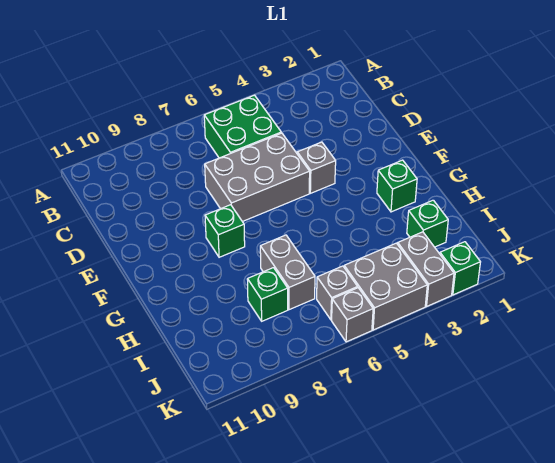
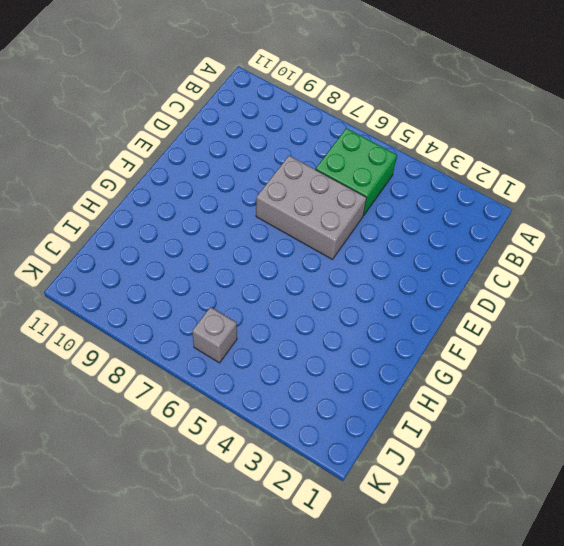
none -> grey brick E4 level 1
none -> green brick F8 level 1
none -> green brick G2 level 1

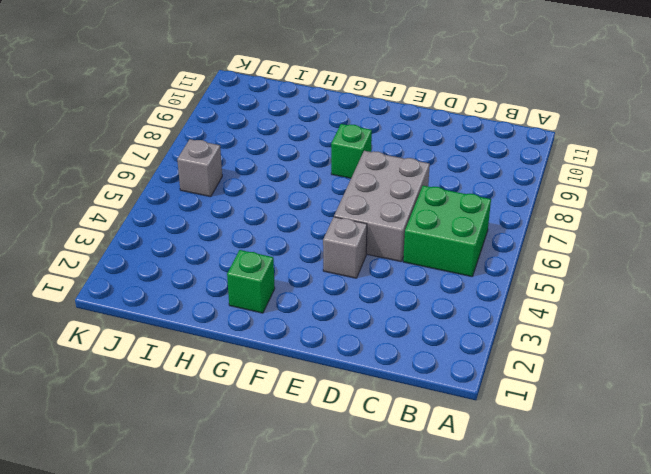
none -> grey brick H7:I7 level 1
none -> green brick I2 level 1
none -> green brick I8 level 1

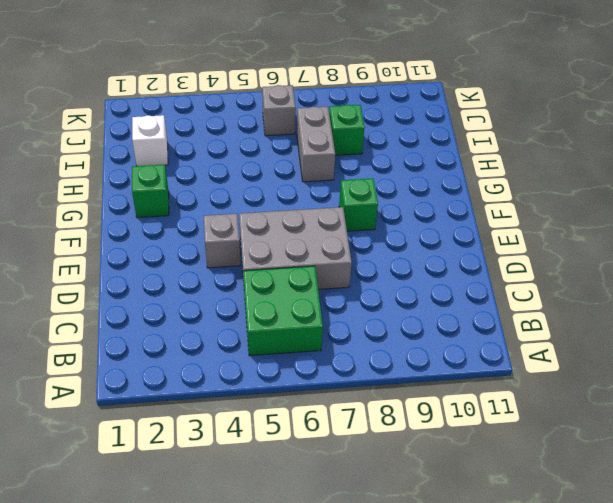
white brick I2 level 1 -> green brick I2 level 1
none -> grey brick J3:K3 level 1
none -> grey brick J4:K5 level 1
none -> green brick K2 level 1

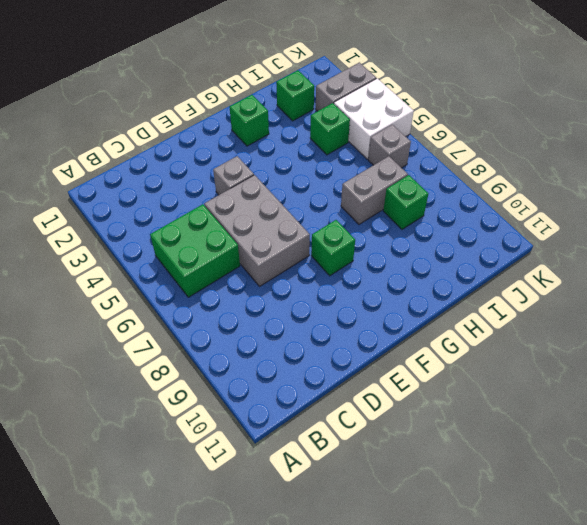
green brick I4 level 1 -> green brick K2 level 1
white brick J4:K5 level 1 -> grey brick J4:K5 level 1
none -> grey brick K6 level 1

